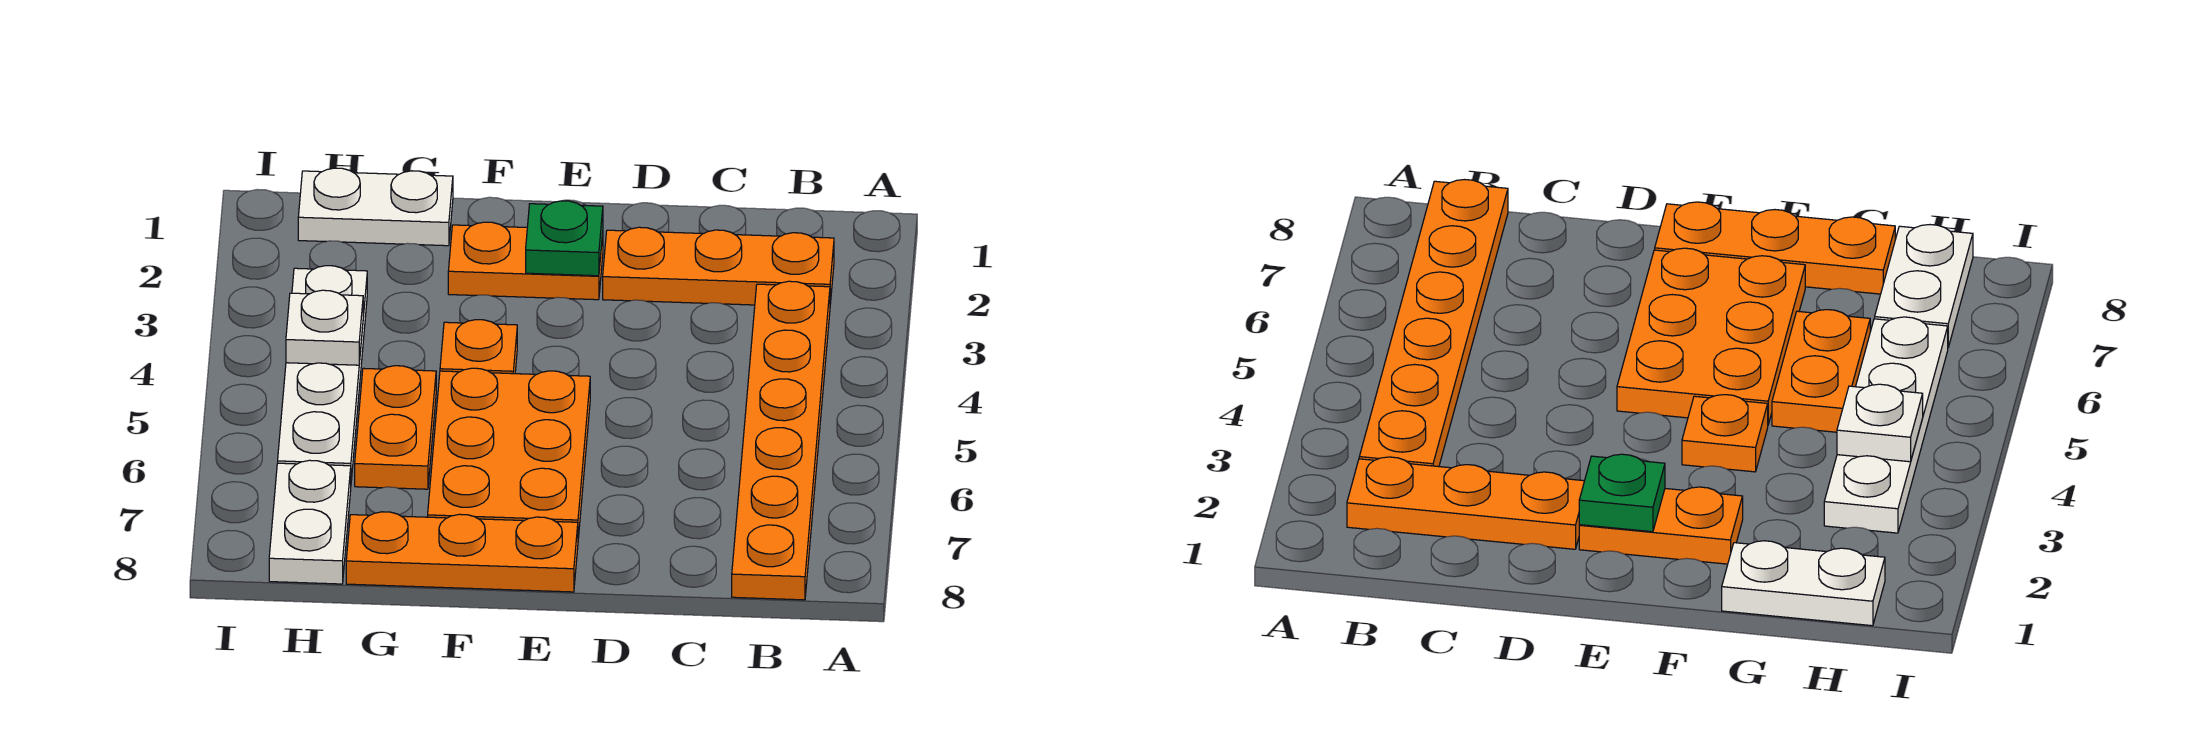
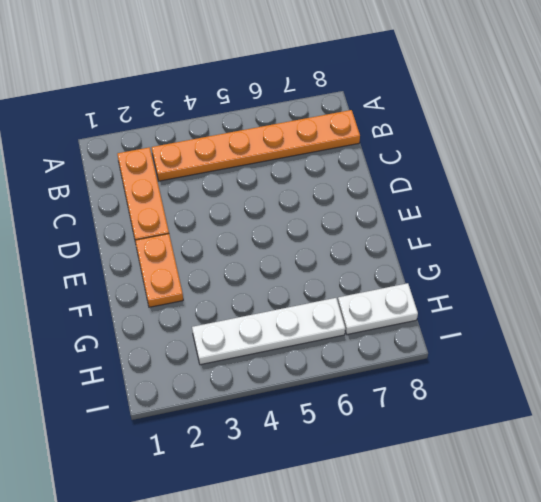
none -> orange plate E5:F7 level 1
none -> orange plate E8:G8 level 1
none -> orange plate F4 level 1

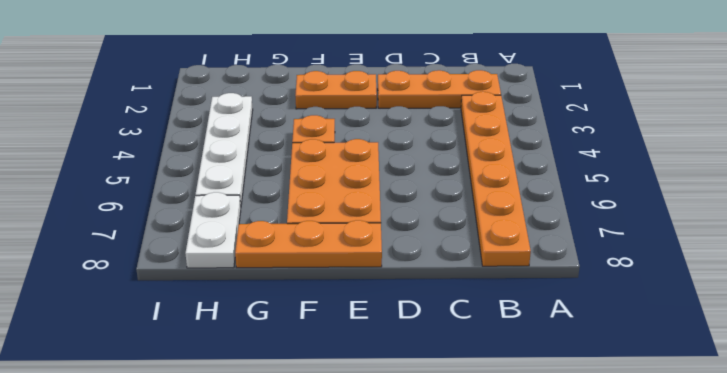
none -> white plate G1:H1 level 1
none -> orange plate G5:G6 level 1
none -> green plate E2 level 2

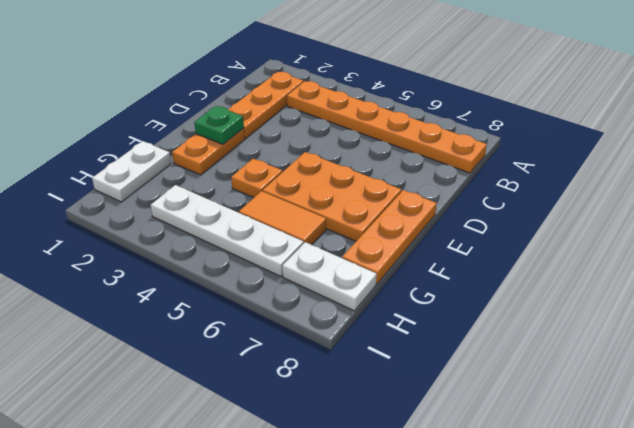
orange tile G5:G6 level 1 -> orange plate G5:G6 level 1
none -> white plate H4 level 2

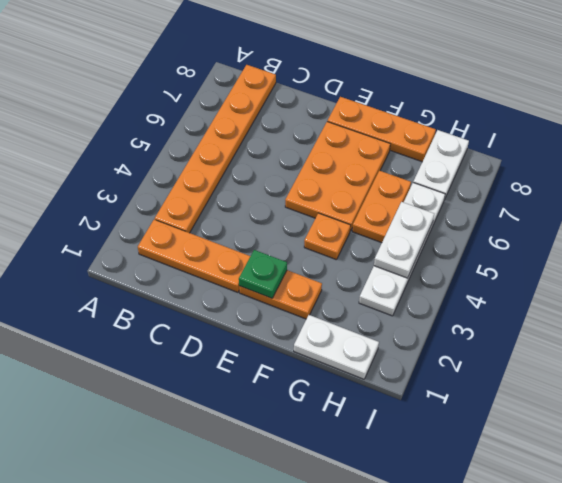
white plate H4:H5 level 2 -> white plate H4 level 2

